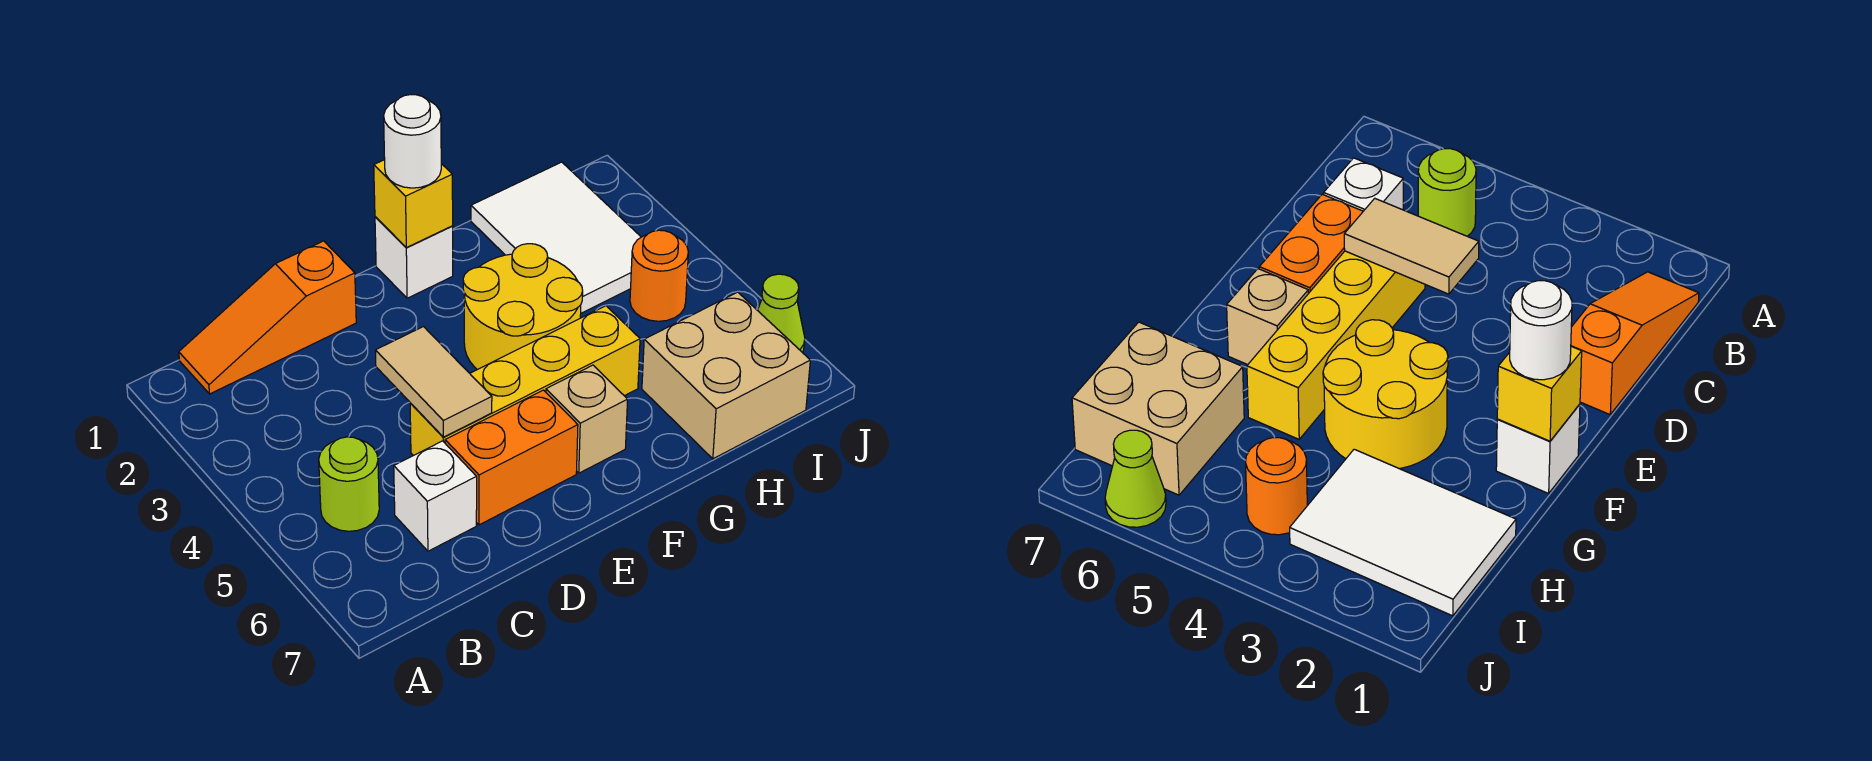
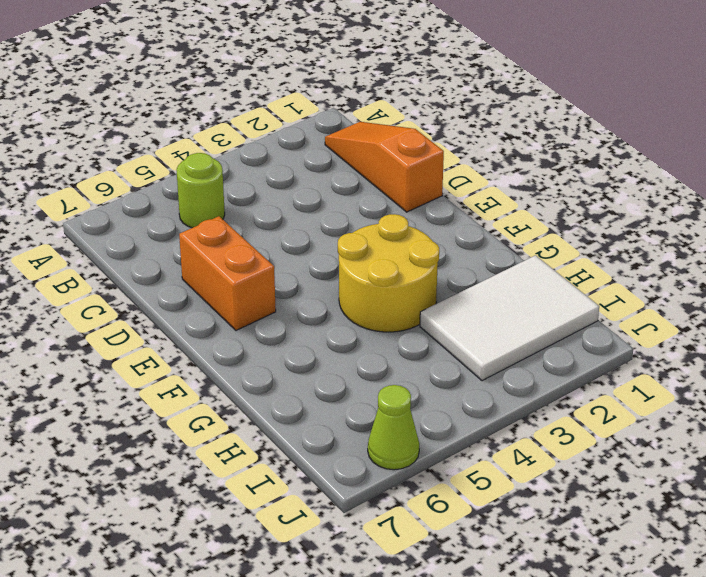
none -> white brick C6 level 1
none -> yellow brick D5:G5 level 1
none -> white brick F1 level 1

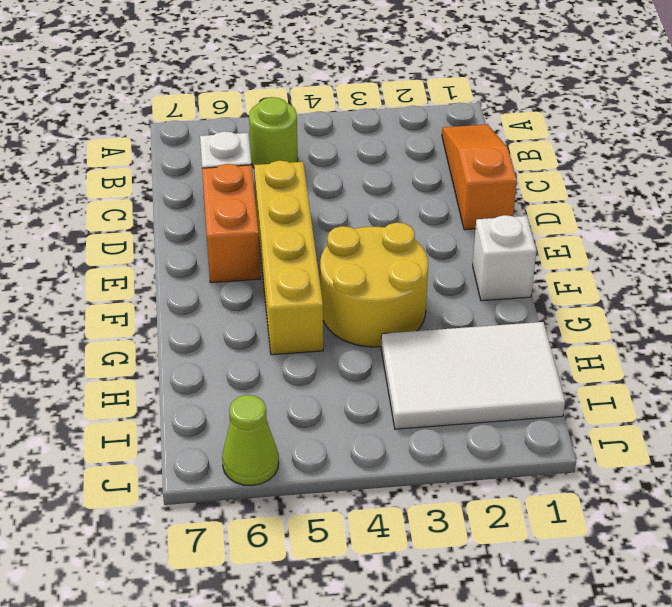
none -> tan brick F6 level 1
none -> tan brick H6:I7 level 1
none -> orange round brick I4 level 1

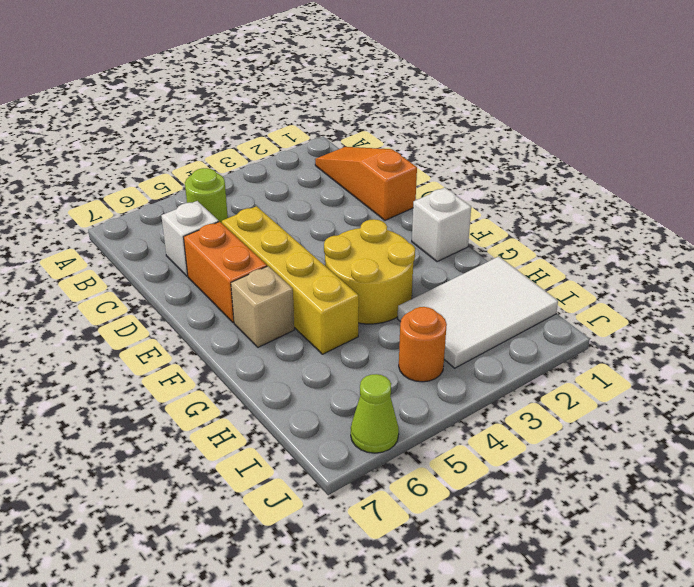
none -> tan brick H6:I7 level 1
none -> tan tile D4:D5 level 2
none -> yellow brick F1 level 2

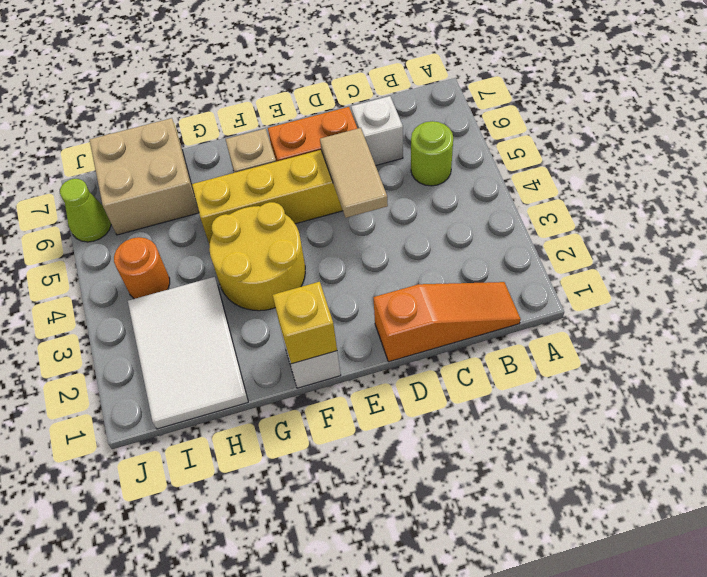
none -> white round brick F1 level 3

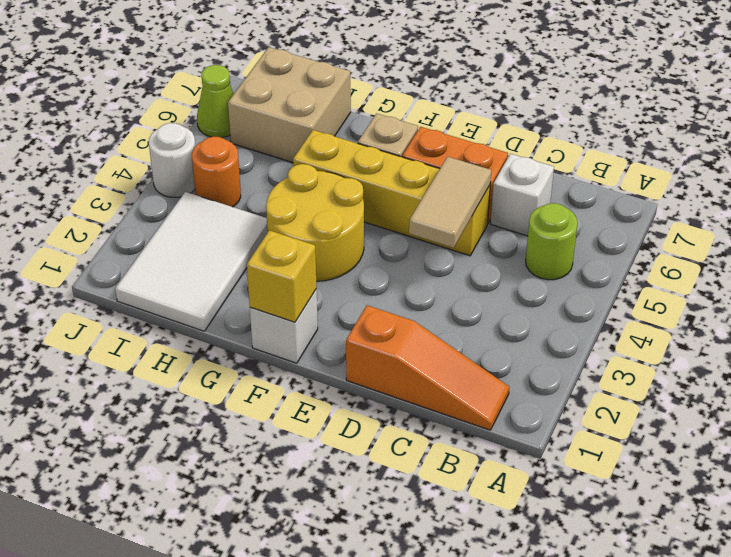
white round brick J4 level 1 -> white round brick F1 level 3

